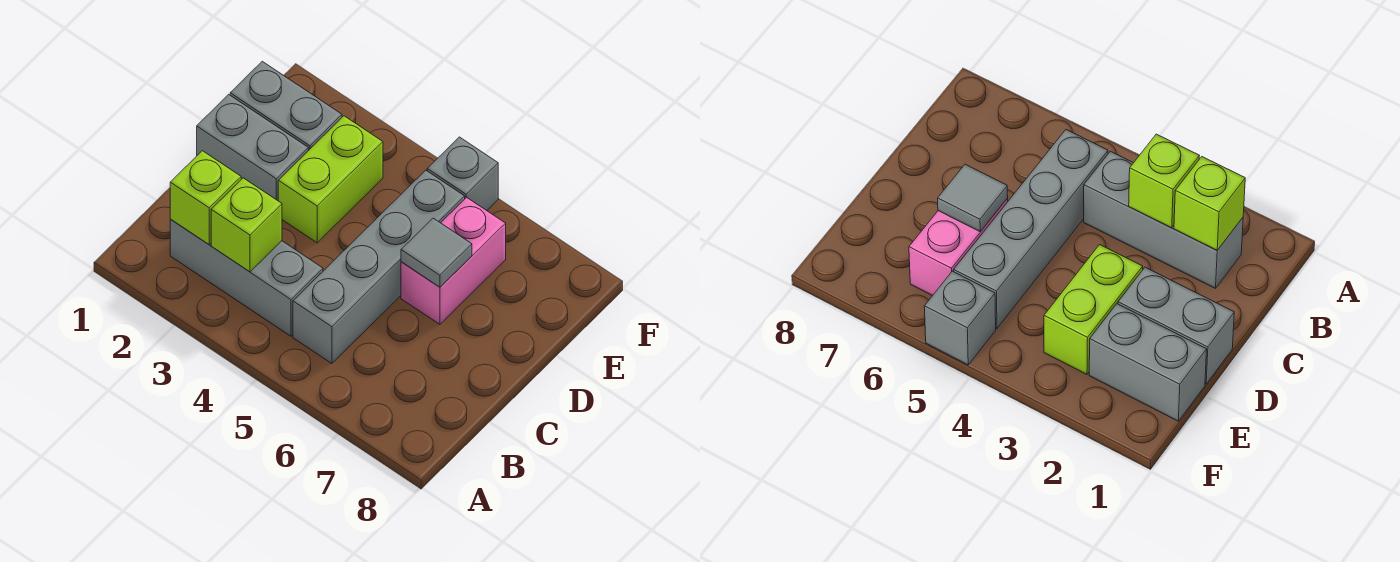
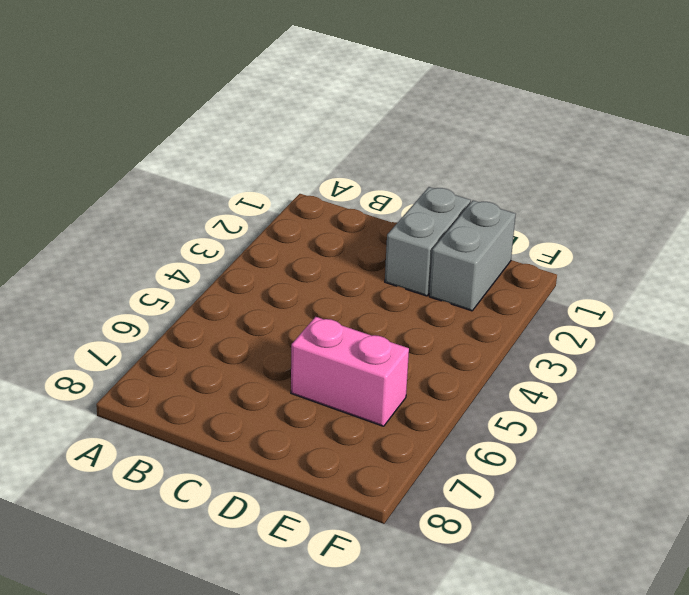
none -> grey brick B2:B4 level 1
none -> grey brick B5:E5 level 1

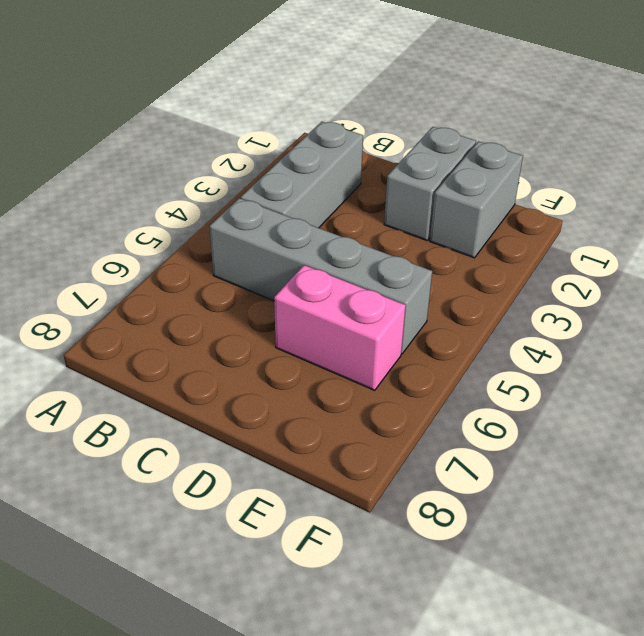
none -> lime brick D3:E3 level 1
none -> grey brick F5 level 1

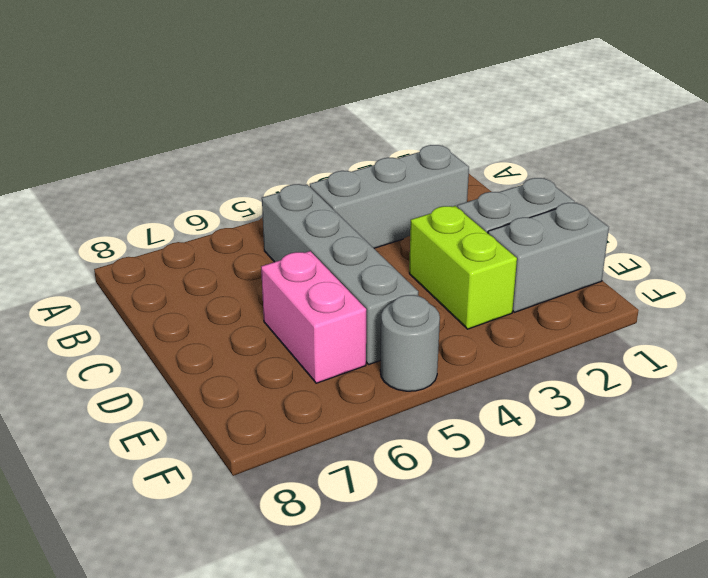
grey round brick F5 level 1 -> grey brick F5 level 1
none -> lime brick B2 level 2
none -> lime brick B3 level 2

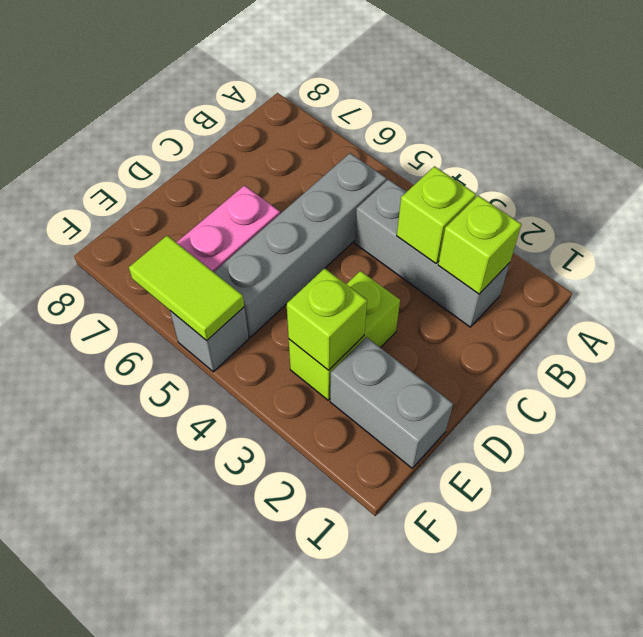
lime brick E3 level 2 -> none
lime tile F5:F6 level 2 -> none
none -> grey brick D1:D2 level 1
none -> grey tile D6 level 2

